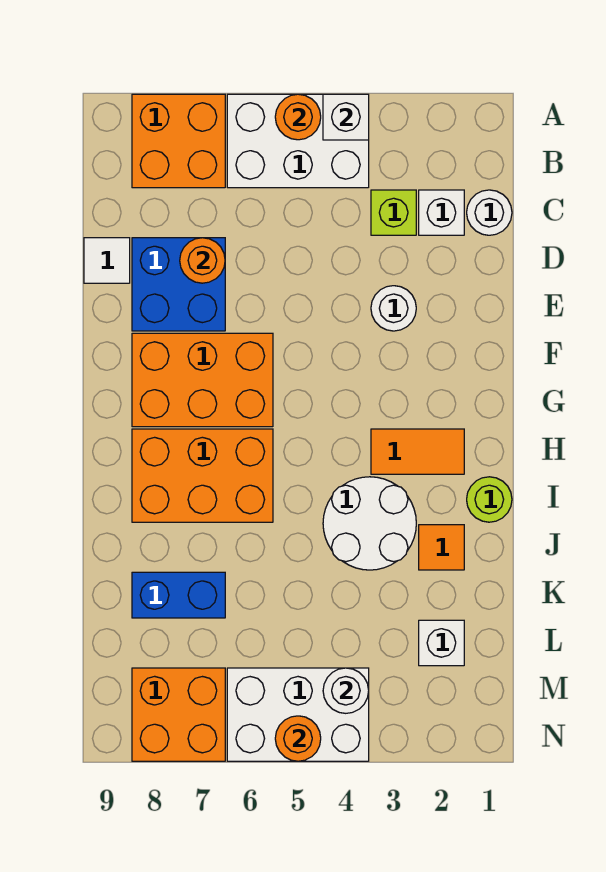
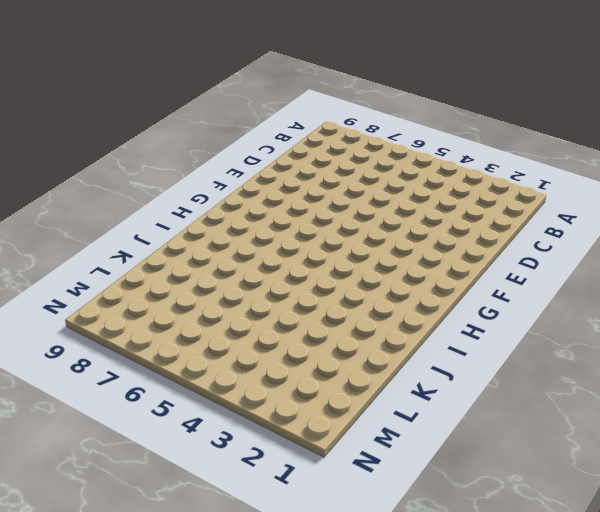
none -> white brick A4:B6 level 1
none -> orange brick A7:B8 level 1
none -> white round brick C1 level 1

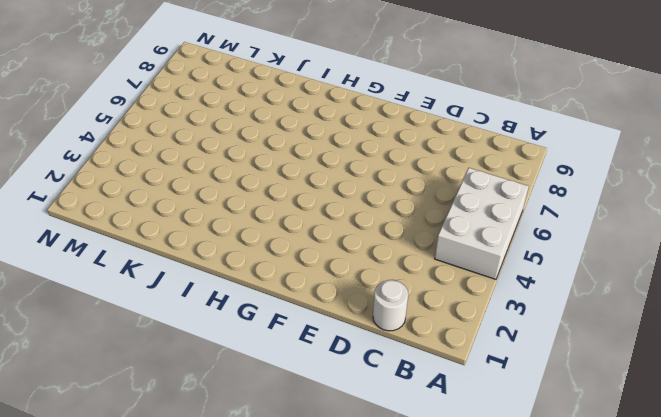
none -> orange brick A7:B8 level 1
none -> white brick C2 level 1
none -> lime brick C3 level 1

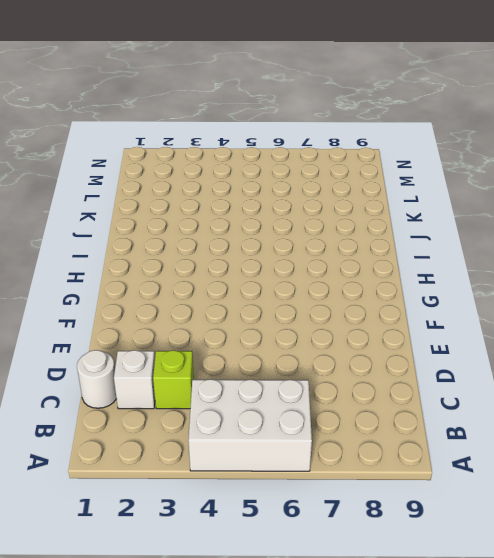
none -> orange brick A7:B8 level 1
none -> blue brick D7:E8 level 1
none -> white tile D9 level 1

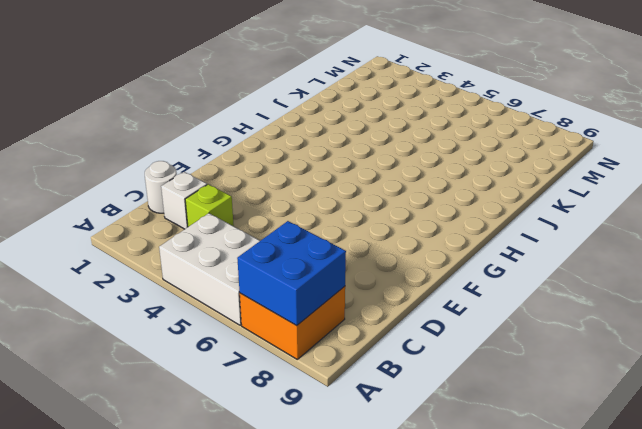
blue brick A7:B8 level 2 -> blue brick D7:E8 level 1
none -> white tile D9 level 1
none -> white round brick E3 level 1
none -> orange brick F6:G8 level 1

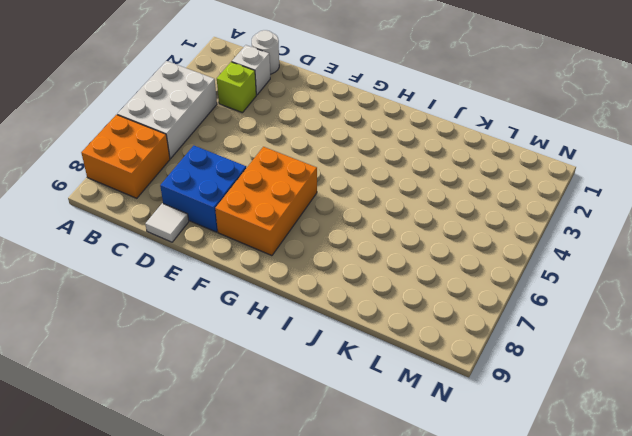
none -> white round brick E3 level 1
none -> orange tile H2:H3 level 1
none -> orange brick H6:I8 level 1

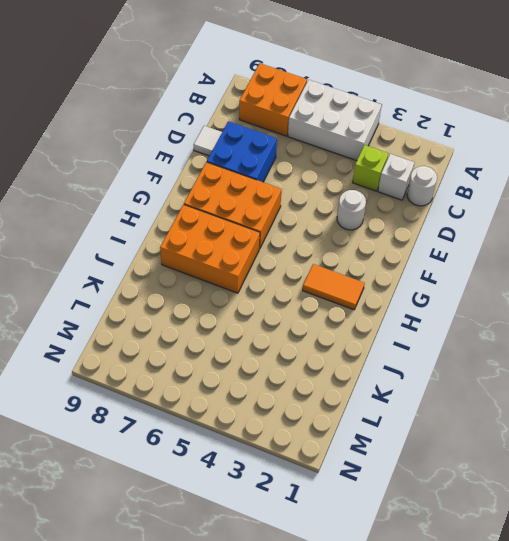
none -> lime round brick I1 level 1
none -> white round brick I3:J4 level 1
none -> orange tile J2 level 1

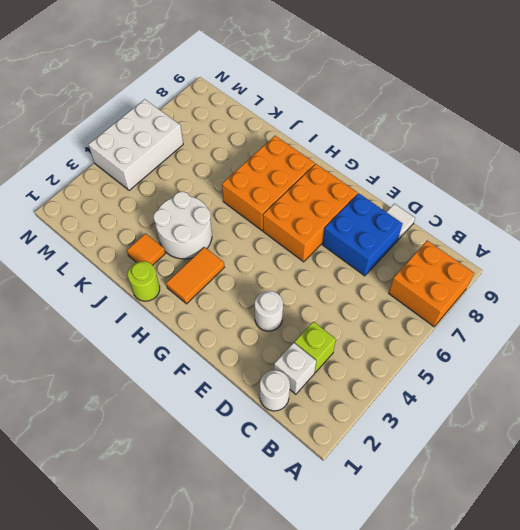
none -> white brick A4:B6 level 1
none -> blue brick K7:K8 level 1
none -> white brick L2 level 1

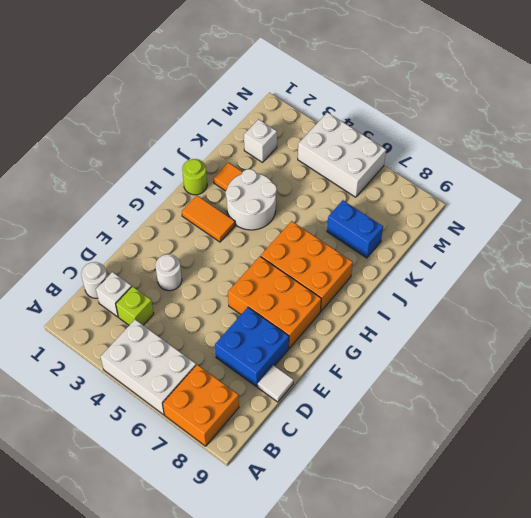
none -> orange brick M7:N8 level 1
none -> white brick A4 level 2
none -> orange round brick A5 level 2

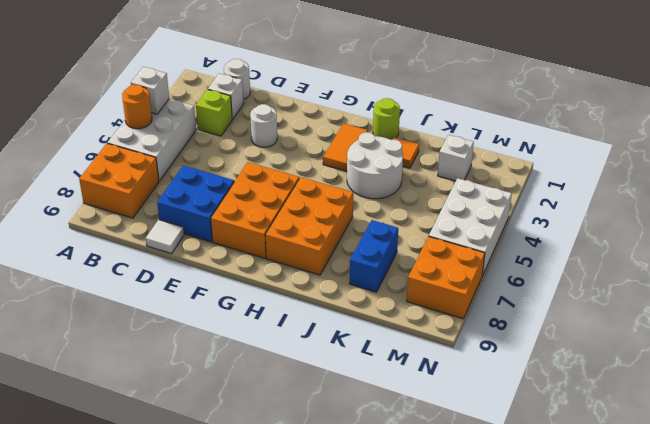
none -> orange round brick D7 level 2
none -> white round brick M4 level 2
none -> orange round brick N5 level 2

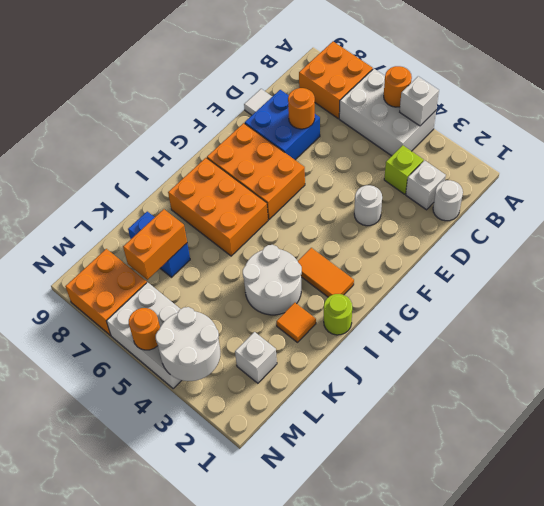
orange brick K7:L7 level 2 -> none
white round brick M3:N4 level 2 -> white round brick M4 level 2

